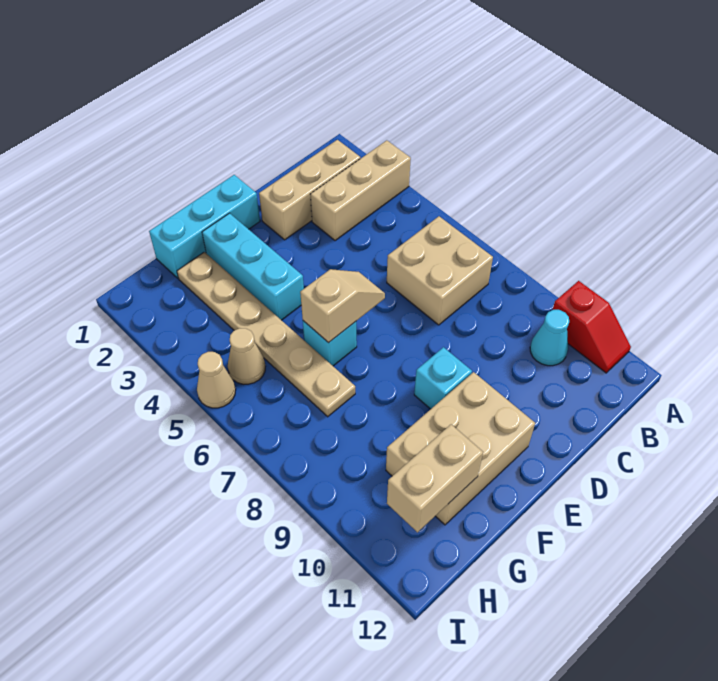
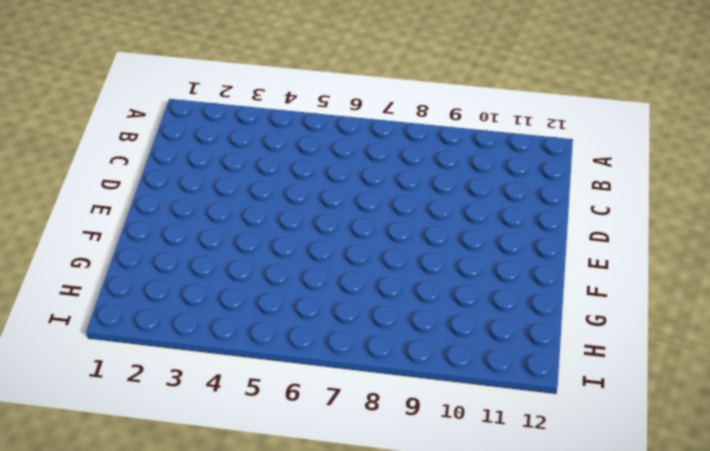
none -> tan brick A3:C3 level 1
none -> red slope A10:A11 level 1 top 10
none -> tan brick B2:D2 level 1

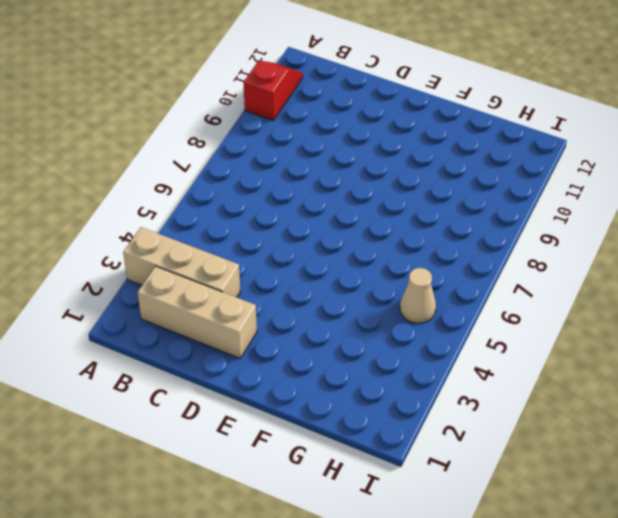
none -> tan brick B6:C7 level 1
none -> cyan cone B10 level 1
none -> cyan brick E1:G1 level 1

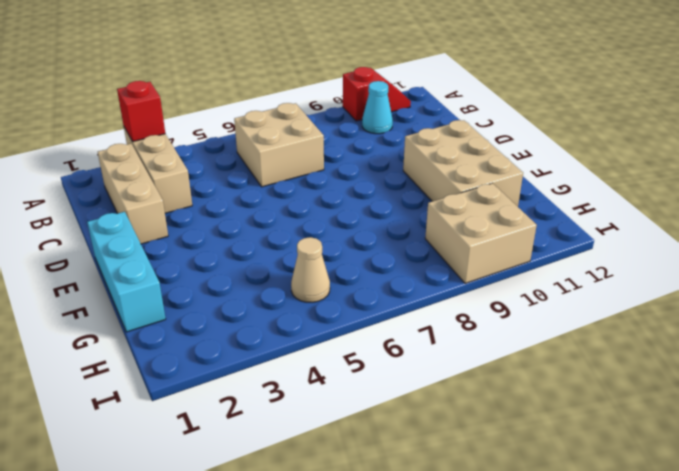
red brick A3 level 2 -> none
tan brick H9:I10 level 1 -> none
none -> cyan brick E9 level 1
none -> cyan brick F2:F4 level 1
none -> cyan brick F6 level 1

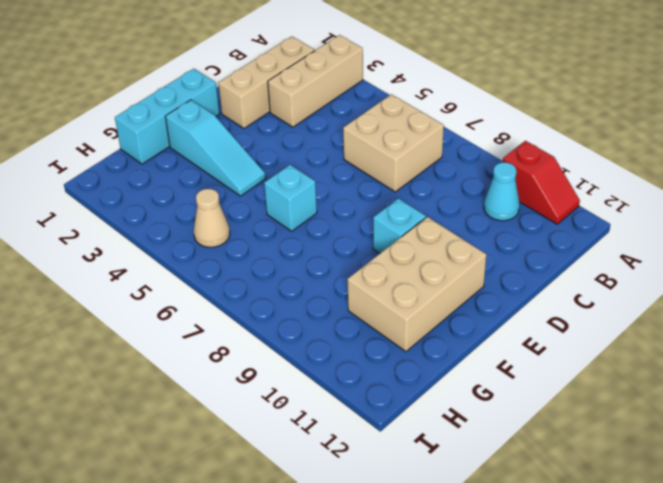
cyan slope F2:F4 level 1 top 2 -> cyan brick F2:F4 level 1
none -> tan plate G2:G7 level 1
none -> tan cone I5 level 1
none -> tan slope E6:F6 level 2 top F

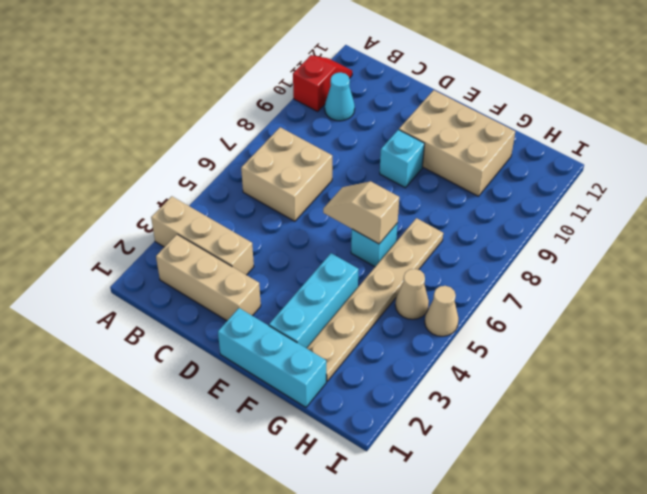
none -> tan brick G11:H11 level 2

